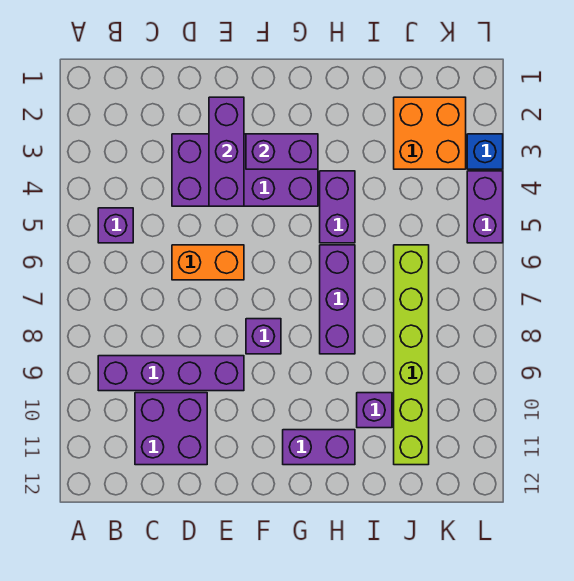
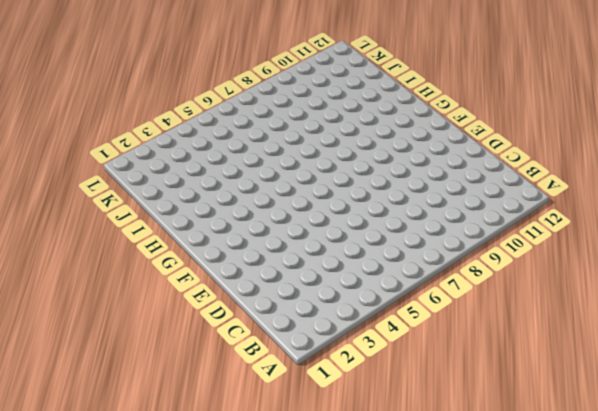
none -> purple brick B5 level 1
none -> purple brick B9:E9 level 1
none -> purple brick C10:D11 level 1

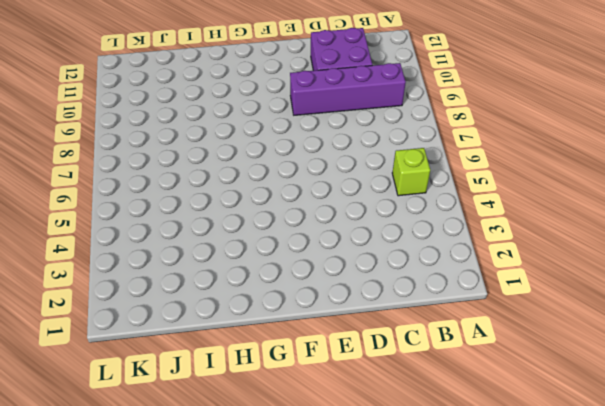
lime brick B5 level 1 -> purple brick B5 level 1
none -> purple brick D3:G4 level 1
none -> orange brick D6:E6 level 1
none -> purple brick F8 level 1

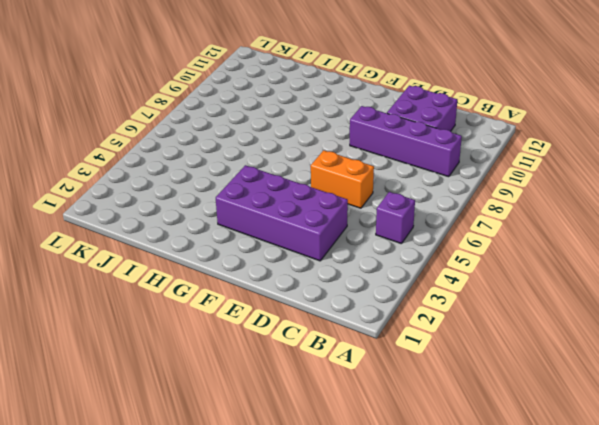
none -> purple brick F8 level 1
none -> purple brick G11:H11 level 1
none -> purple brick H4:H5 level 1

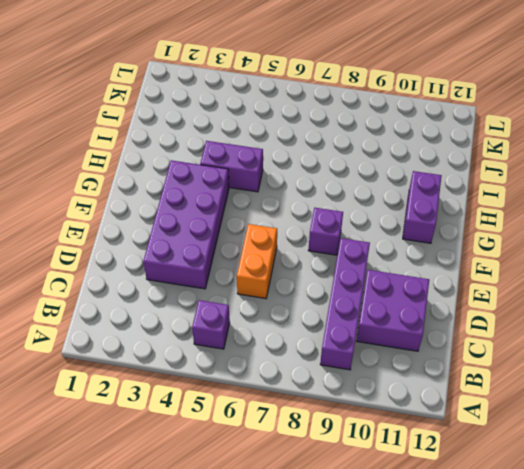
none -> purple brick H6:H8 level 1
none -> purple brick I10 level 1
none -> orange brick J2:K3 level 1

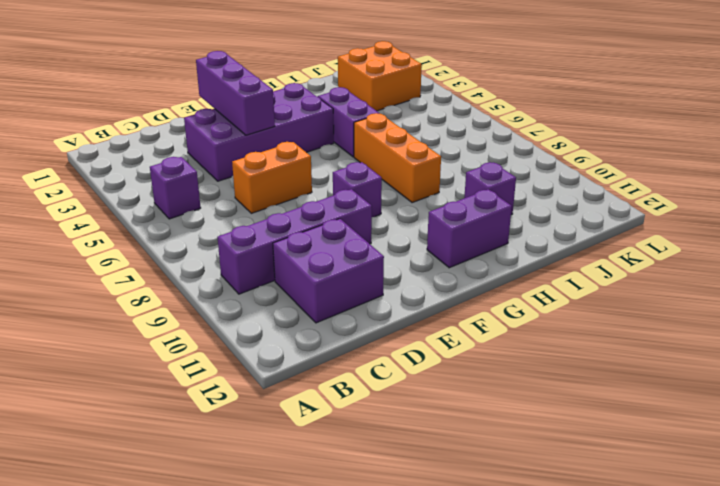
orange brick H6:H8 level 1 -> purple brick H6:H8 level 1
none -> lime brick J6:J11 level 1
none -> blue brick L3 level 1
none -> purple brick L4:L5 level 1

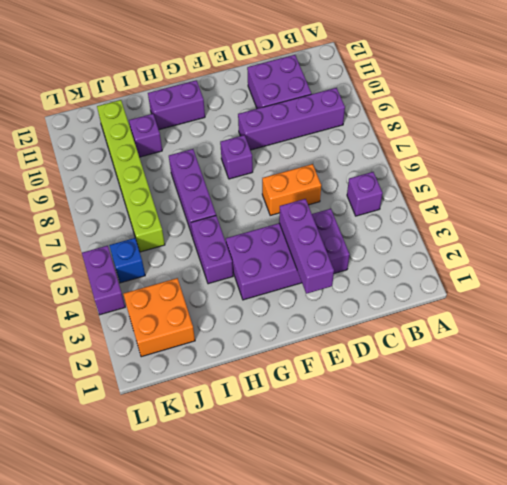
blue brick K5 level 1 -> blue brick L3 level 1
none -> purple brick F3:G3 level 2

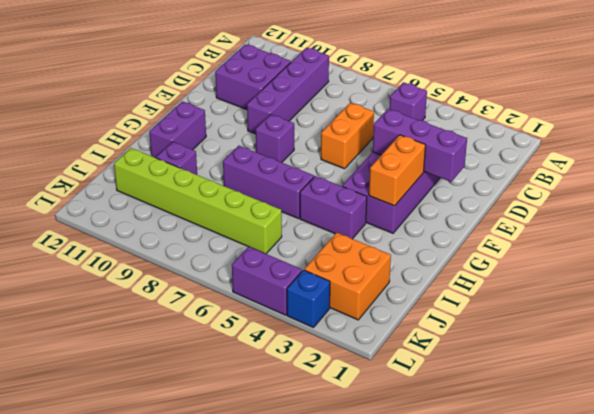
orange brick F3:G3 level 2 -> purple brick F3:G3 level 2

